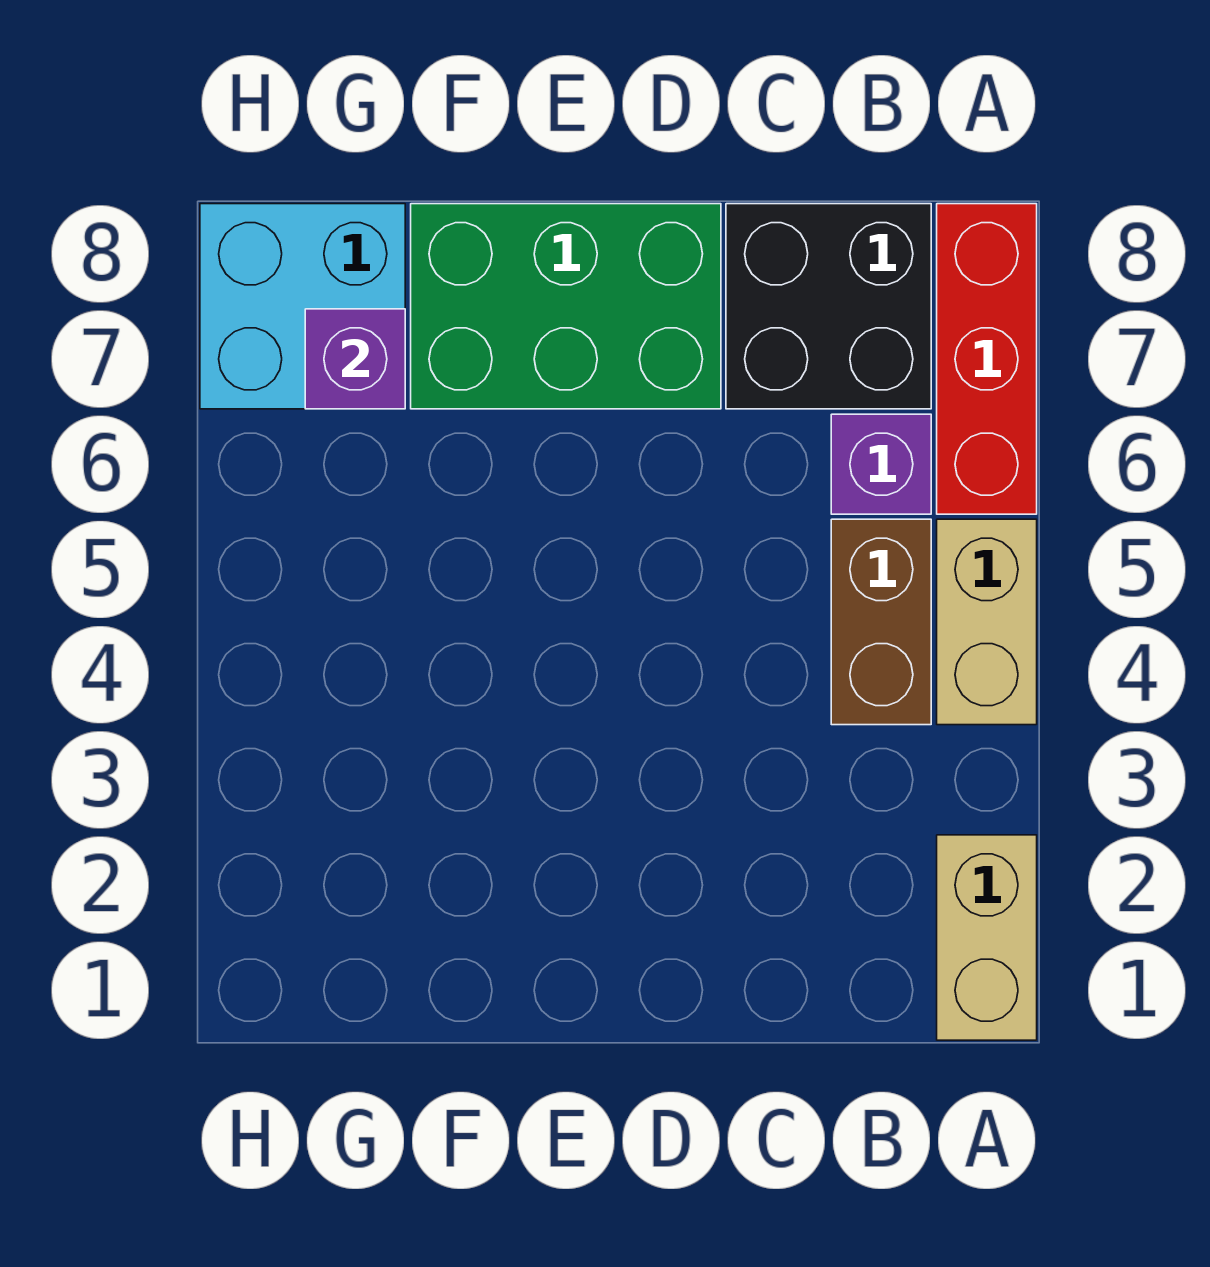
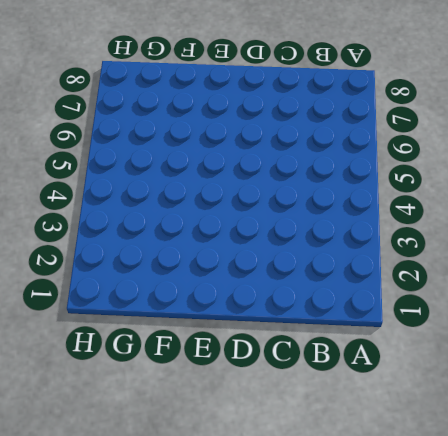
none -> tan brick A1:A2 level 1
none -> tan brick A4:A5 level 1

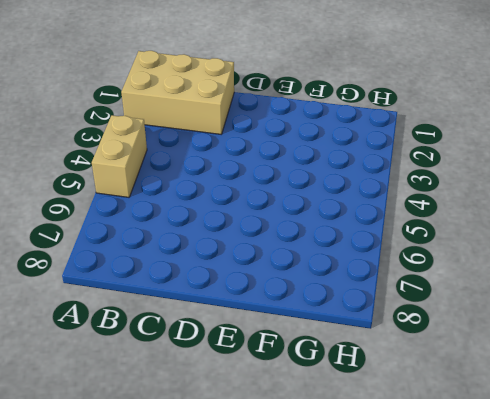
tan brick A1:C2 level 1 -> tan brick A1:A2 level 1
none -> red brick A6:A8 level 1
none -> brown brick B4:B5 level 1

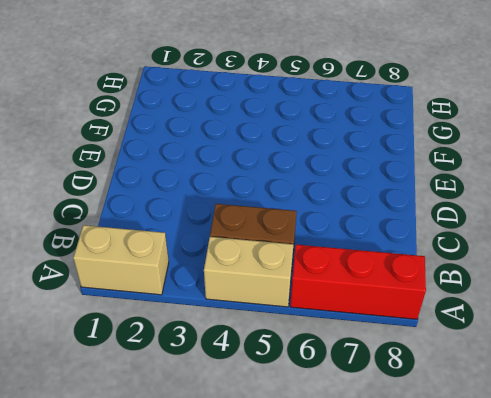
none -> purple brick B6 level 1
none -> black brick B7:C8 level 1

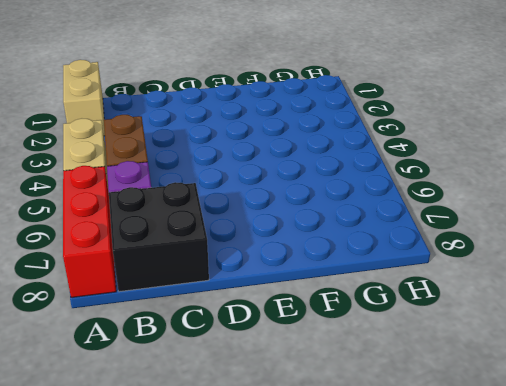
none -> green brick D7:F8 level 1
none -> cyan brick G7:H8 level 1

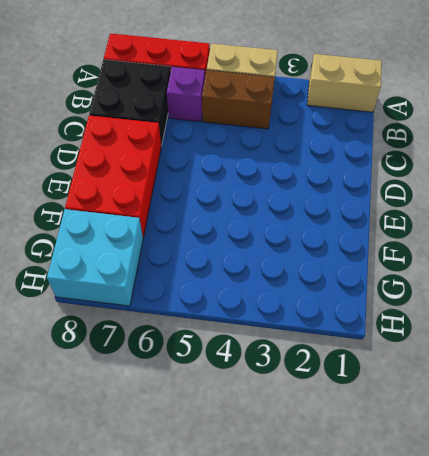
red brick D7:F8 level 1 -> green brick D7:F8 level 1
none -> purple brick G7 level 2

